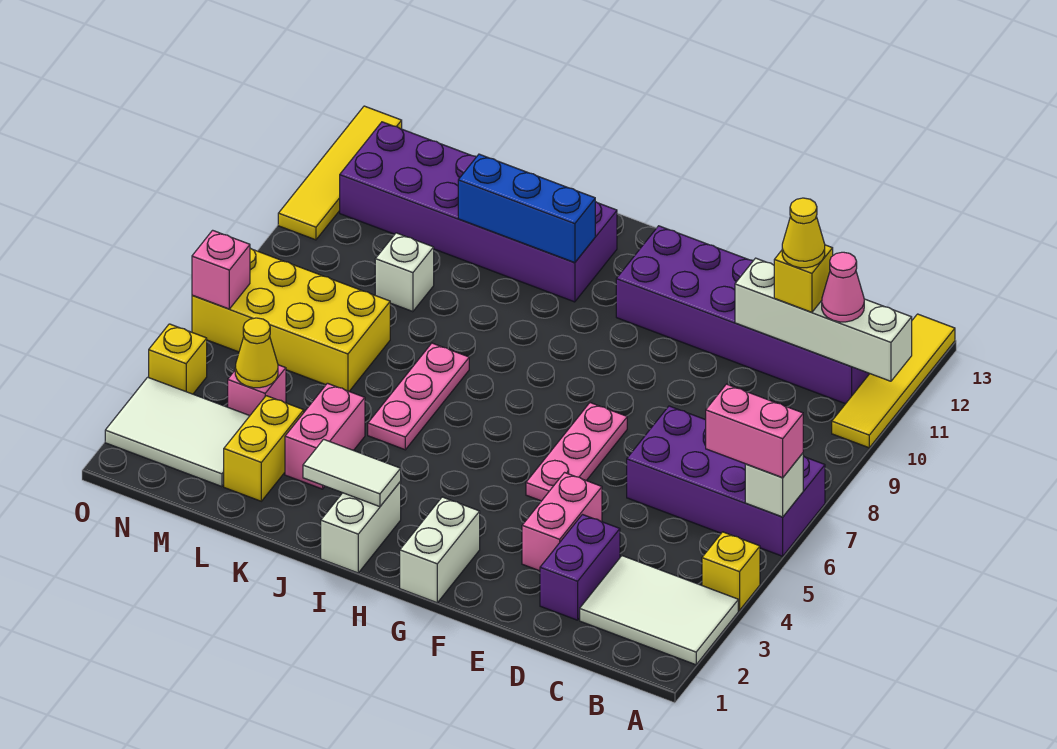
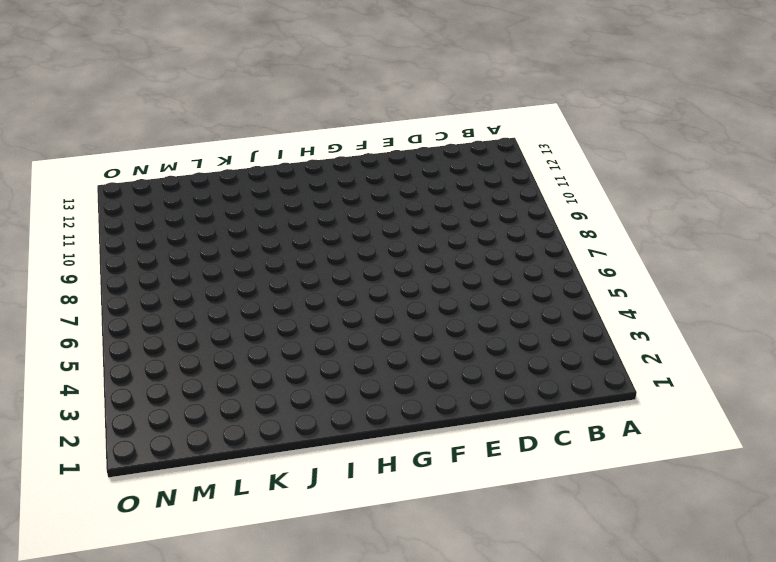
none -> white tile A2:C3 level 1
none -> yellow brick A4 level 1
none -> purple brick A6:D7 level 1
none -> yellow tile A10:A13 level 1

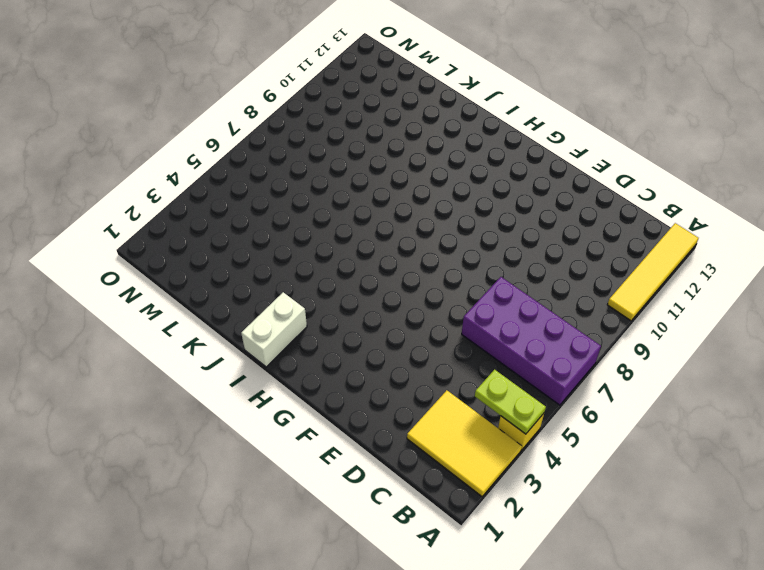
yellow tile A2:C3 level 1 -> white tile A2:C3 level 1
lime plate A4:B4 level 2 -> none
none -> purple brick B11:G12 level 1
none -> purple brick D2:D3 level 1
none -> pink brick E3:E4 level 1
none -> pink plate F5:F7 level 1

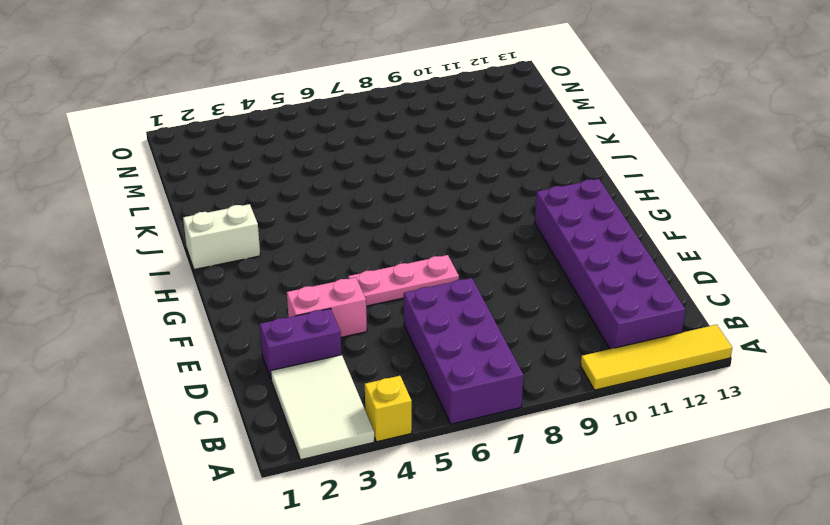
none -> white brick G1:G2 level 1
none -> purple brick I11:N12 level 1
none -> pink plate J5:J7 level 1
none -> pink brick K3:K4 level 1

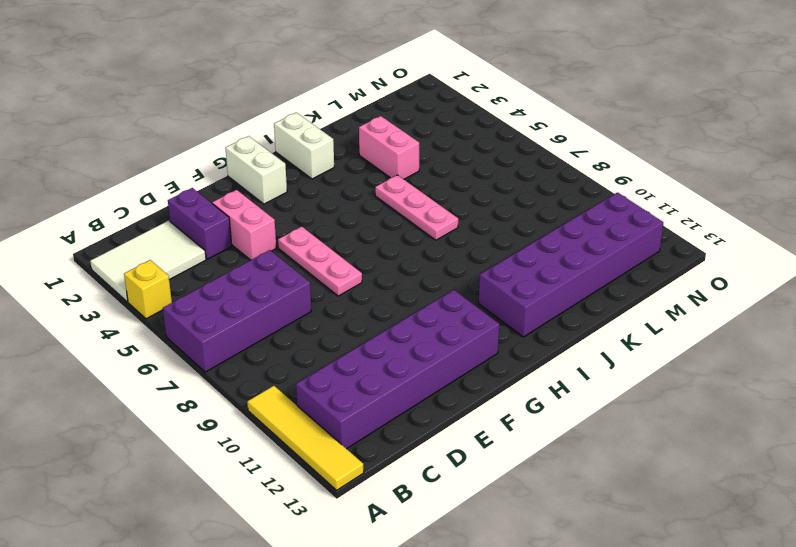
none -> yellow brick L2:L3 level 1
none -> yellow brick L6:O7 level 1
none -> white brick L9 level 1
none -> white tile M2:O3 level 1

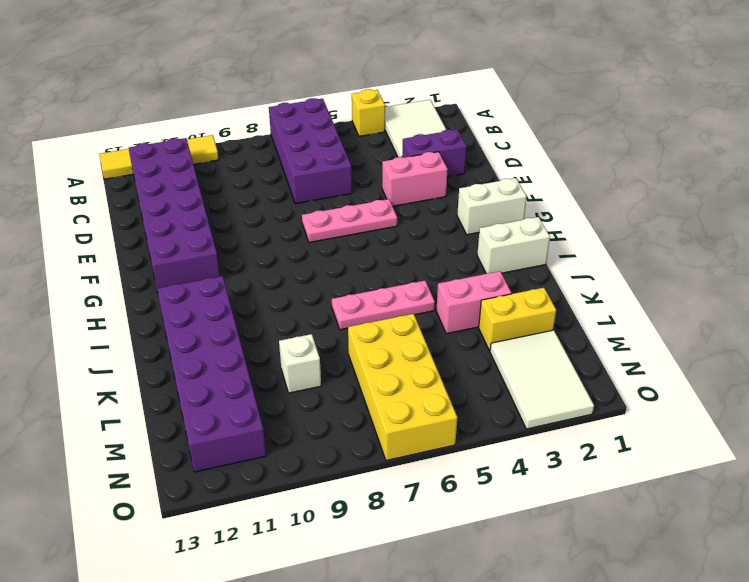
none -> pink brick M4 level 1
none -> yellow brick O4 level 1
none -> yellow tile O10:O13 level 1
none -> white brick A6 level 2

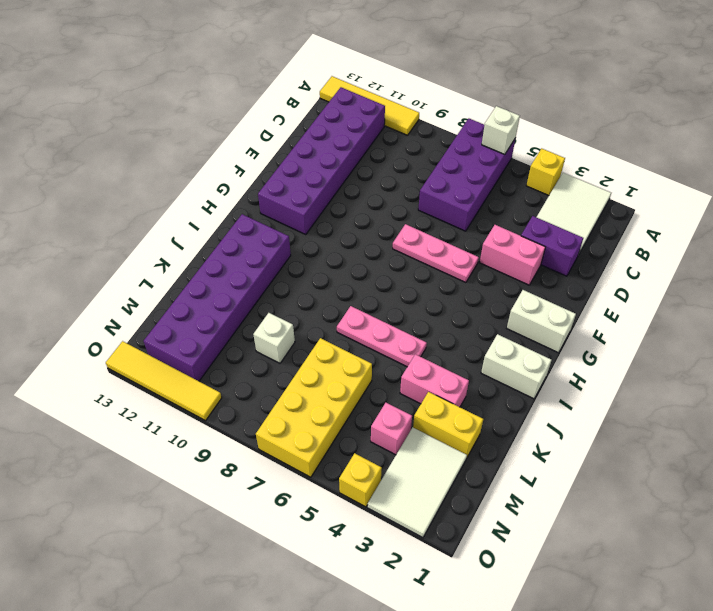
none -> white brick A11:D11 level 2
none -> white tile I2:J2 level 2
none -> blue brick I11:K11 level 2
none -> yellow cone M4 level 2

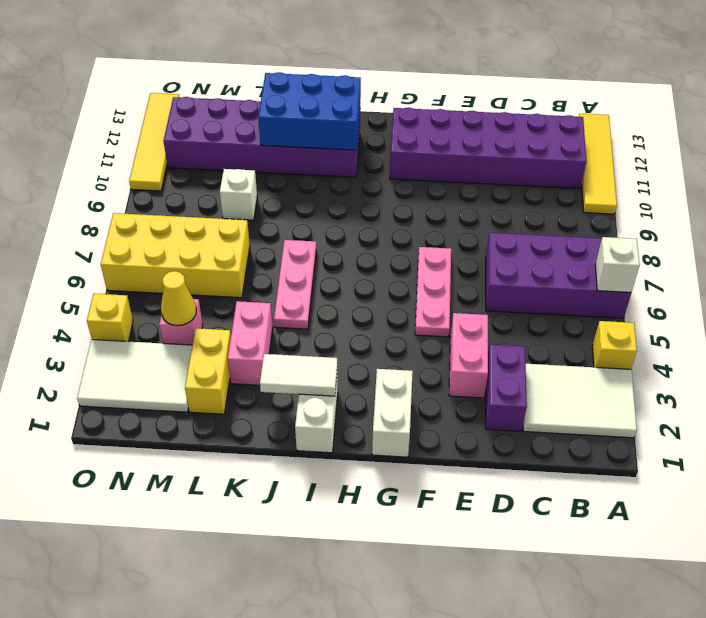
blue brick I11:K12 level 2 -> blue brick I11:K11 level 2
none -> white brick A11:D11 level 2
none -> pink brick O6 level 2
none -> pink brick A6:B6 level 3
none -> pink cone B11 level 3

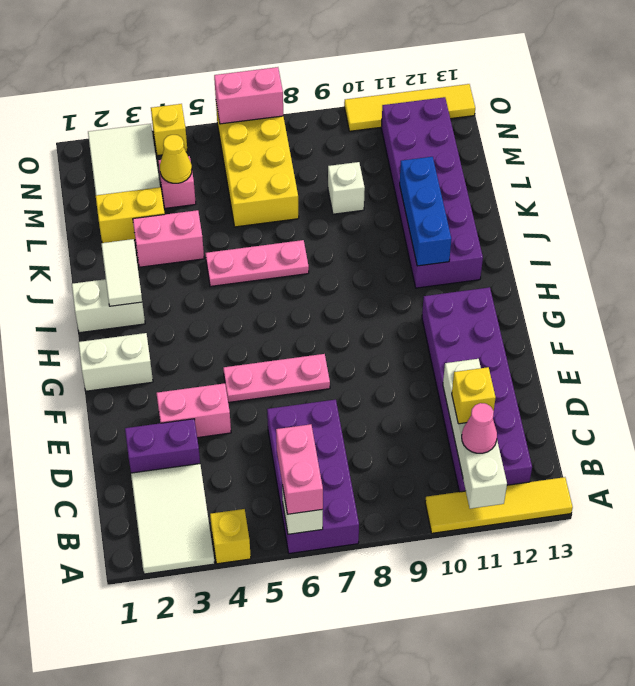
pink brick O6:O7 level 2 -> pink brick O6 level 2
none -> yellow cone C11 level 4

